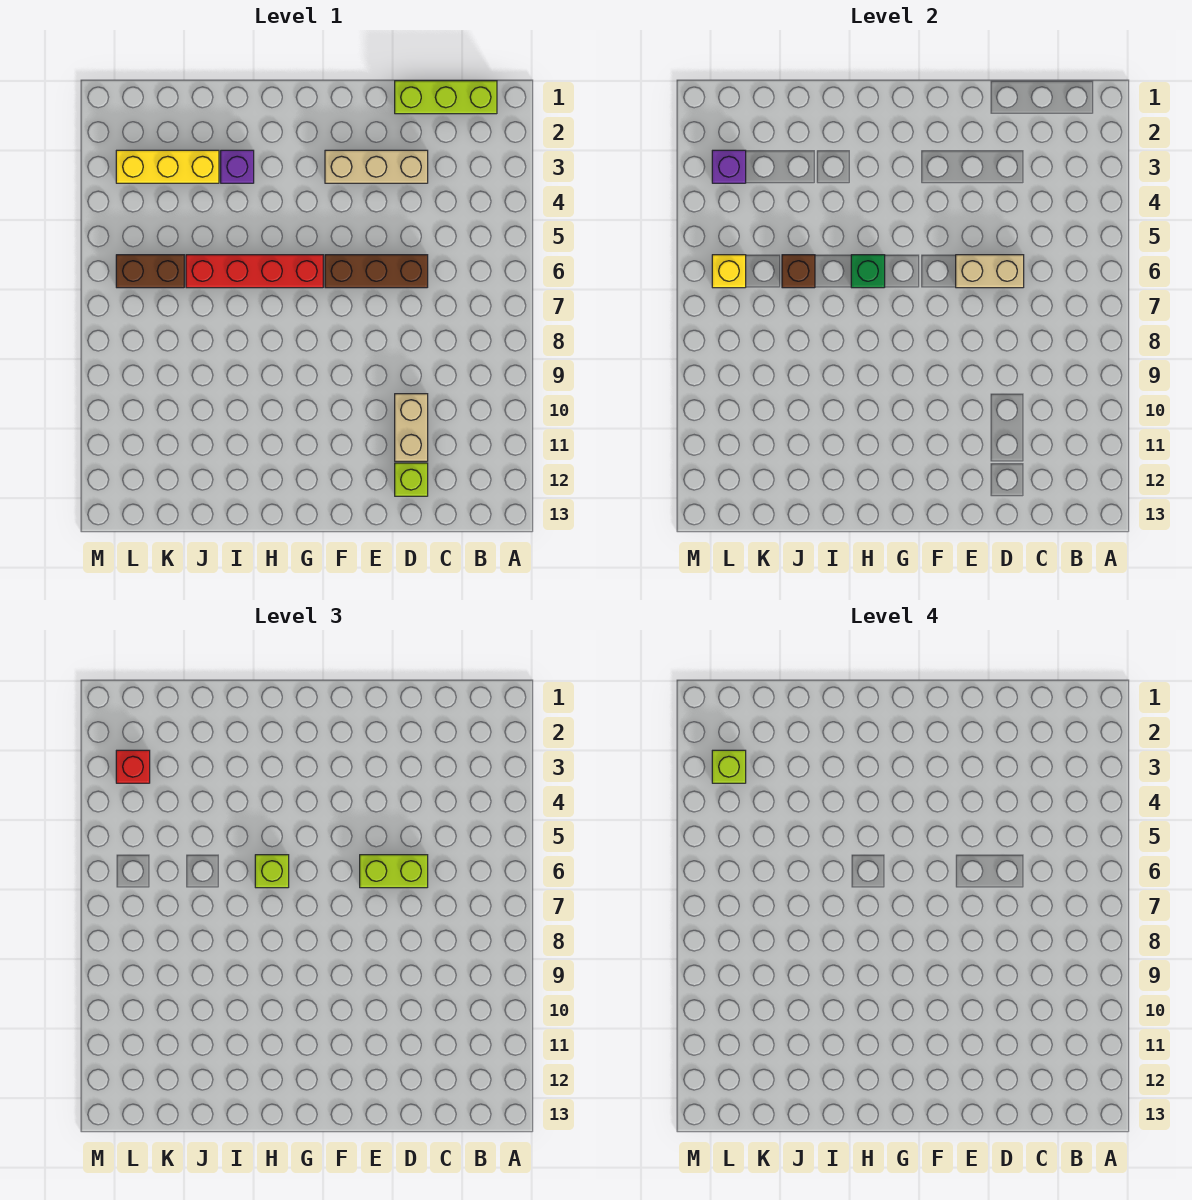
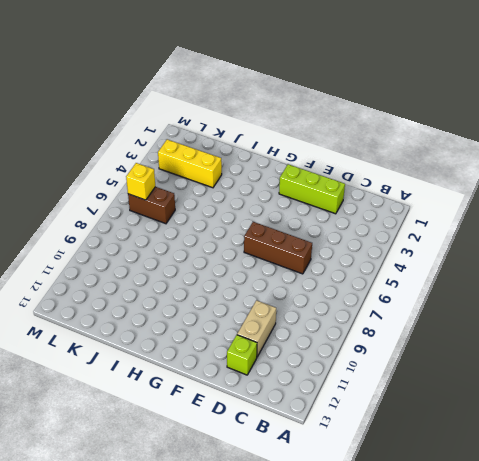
lime brick D2:F2 level 1 -> lime brick B1:D1 level 1
none -> tan brick D3:F3 level 1
none -> red brick G6:J6 level 1
none -> purple brick I3 level 1

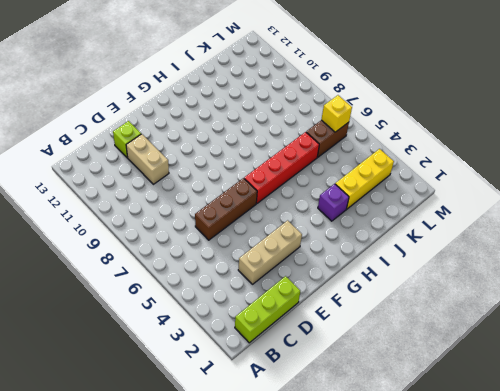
none -> tan brick D6:E6 level 2
none -> green brick H6 level 2
none -> brown brick J6 level 2

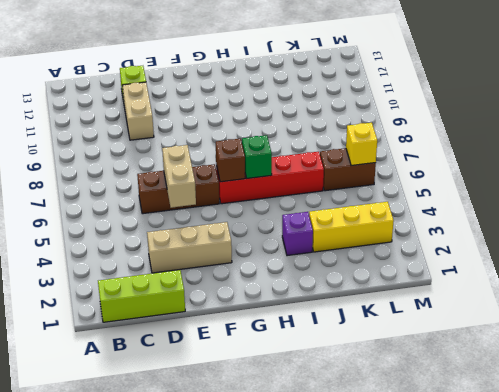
tan brick E5:E6 level 2 -> tan brick D6:E6 level 2
brown brick G6 level 2 -> brown brick J6 level 2
none -> purple brick L3 level 2
none -> lime brick D6:E6 level 3
none -> lime brick H6 level 3

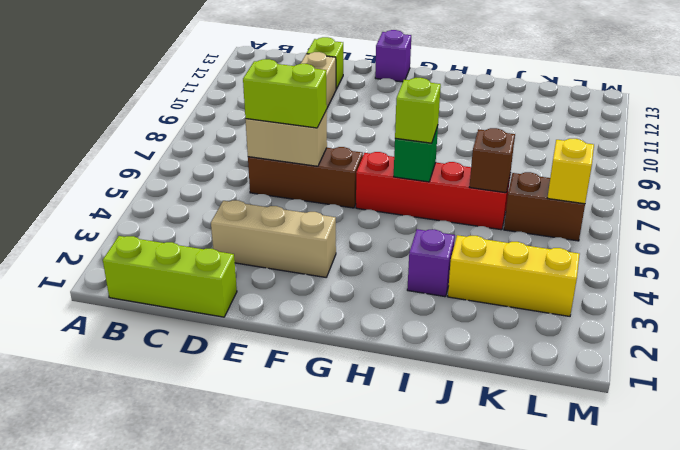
purple brick F13 level 1 -> purple brick L3 level 2
none -> red brick L3 level 3
none -> lime brick L3 level 4

